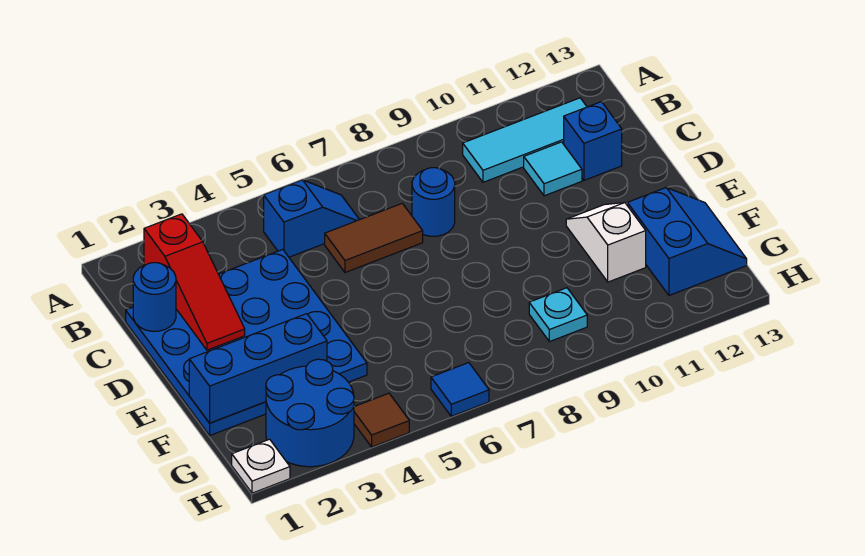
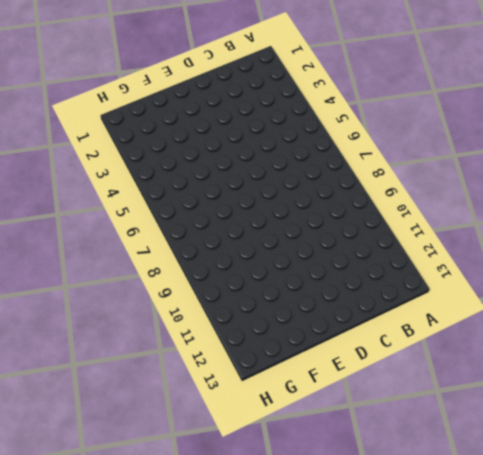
none -> blue slope B5:B6 level 1 top 5
none -> cyan tile B10:B12 level 1
none -> blue plate C1:F4 level 1

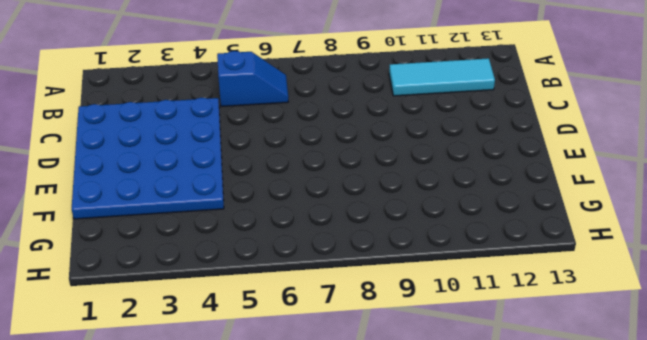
none -> brown tile C6:C7 level 1
none -> blue round brick C8 level 1
none -> cyan tile C11 level 1

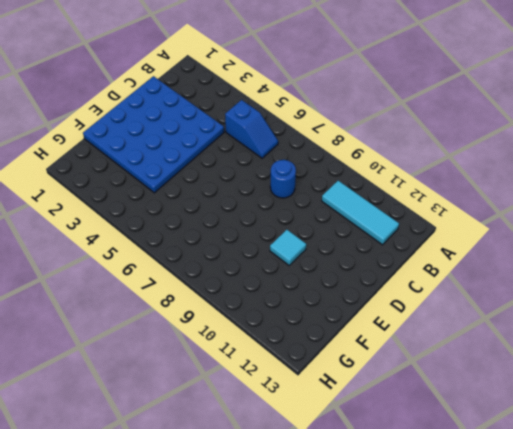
cyan tile E10 level 1 -> cyan tile C11 level 1
none -> brown tile C6:C7 level 1
none -> blue brick C12 level 1
none -> white slope E11:F11 level 1 top F

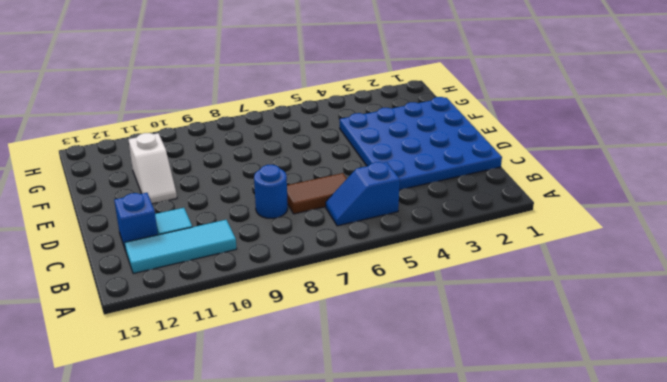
none -> blue slope F12:G13 level 1 top 12
none -> blue round brick G2:H3 level 1
none -> cyan plate G9 level 1

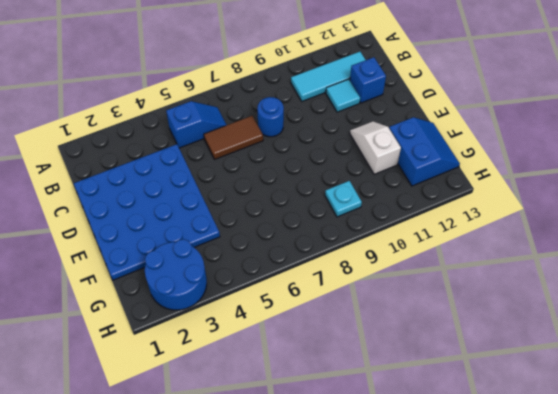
none -> white plate H1 level 1
none -> brown tile H4 level 1
none -> blue tile H6 level 1

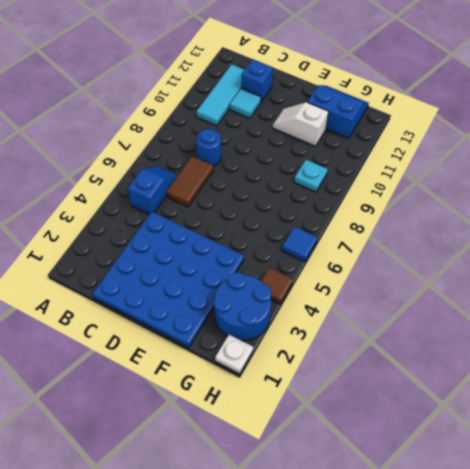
none -> red slope B2:D2 level 2 top B
none -> blue round brick C1 level 2
none -> blue brick F1:F3 level 2

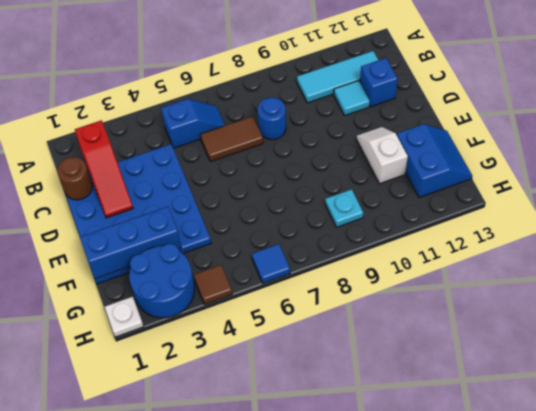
brown round brick C1 level 2 -> blue round brick C1 level 2

